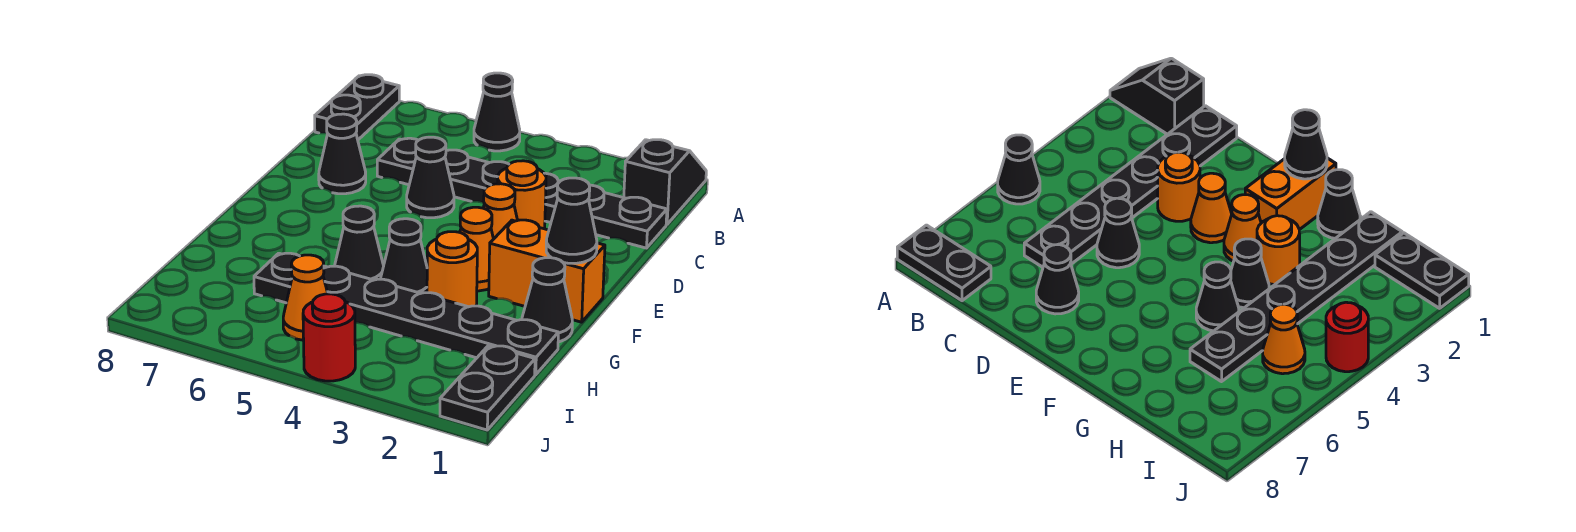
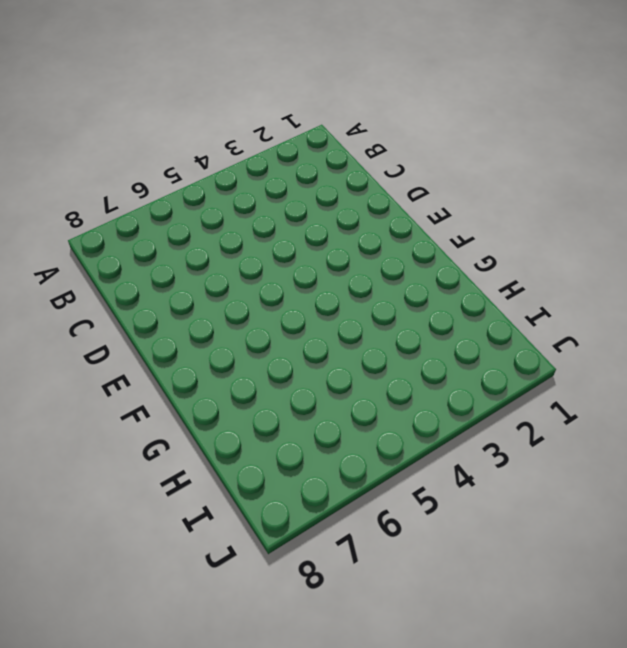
none -> black slope A1:B1 level 1 top B
none -> black cone A5 level 1
none -> black plate A8:B8 level 1

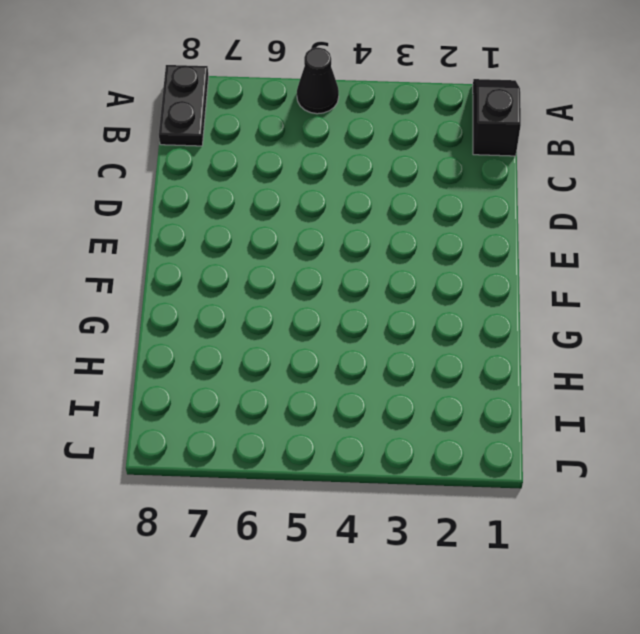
none -> black plate C1:C6 level 1
none -> orange round brick D3 level 1
none -> black cone D5 level 1

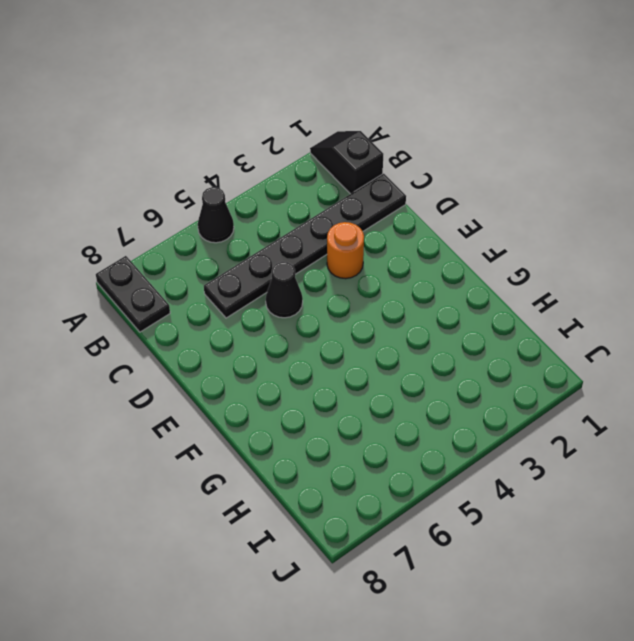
none -> black cone D7 level 1
none -> orange cone E3 level 1
none -> orange brick F1:F2 level 1

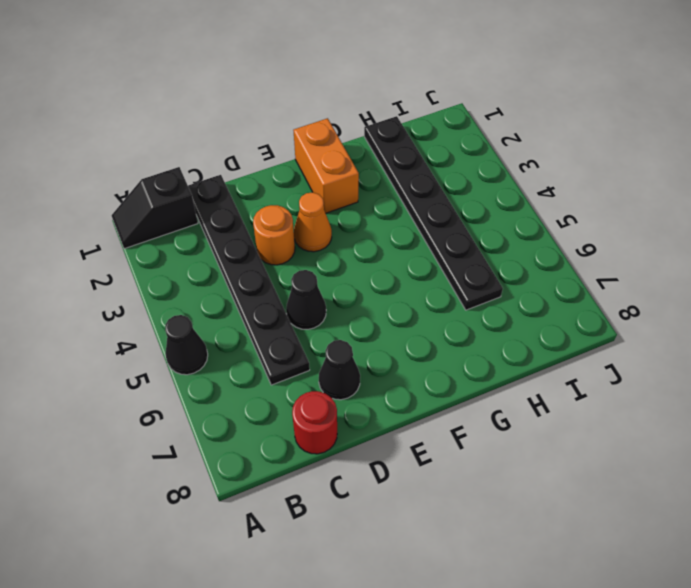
red round brick C8 level 1 -> red round brick J4 level 1
none -> black plate A8:B8 level 1
none -> orange cone F3 level 1
none -> black cone G1 level 1

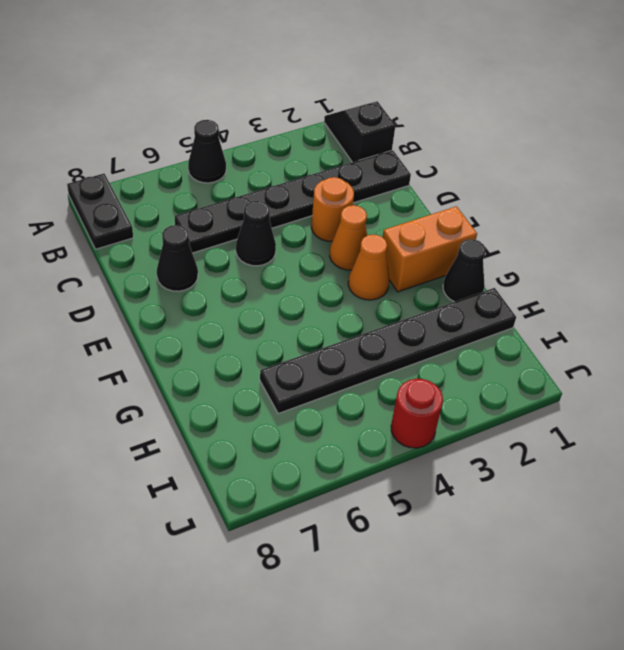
none -> orange round brick G3 level 1
none -> black cone G4 level 1
none -> black cone G5 level 1

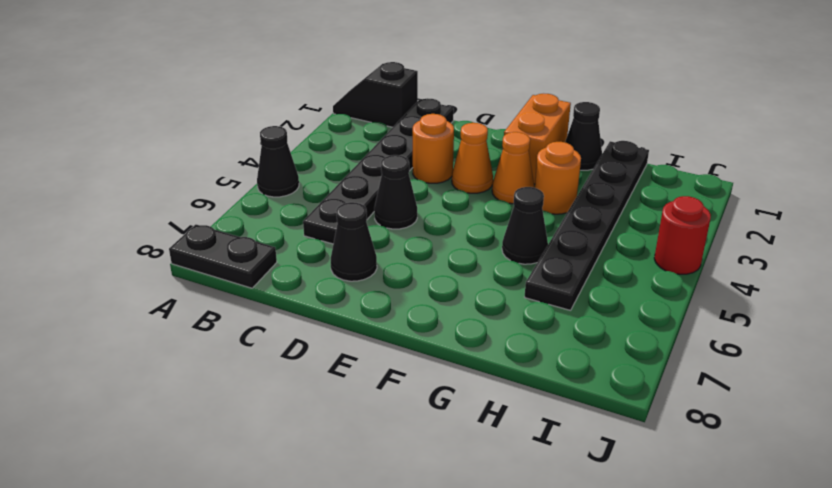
none -> black cone G4 level 1
none -> black plate I1:J1 level 1
none -> orange cone I5 level 1

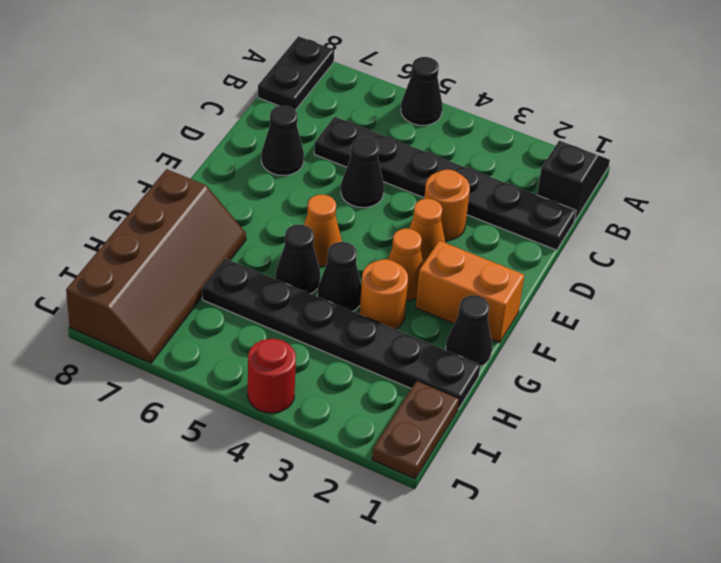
orange cone F5 level 1 -> orange cone I5 level 1
brown slope G7:J8 level 1 top 8 -> none
brown plate I1:J1 level 1 -> black plate I1:J1 level 1
none -> black cone F1 level 2

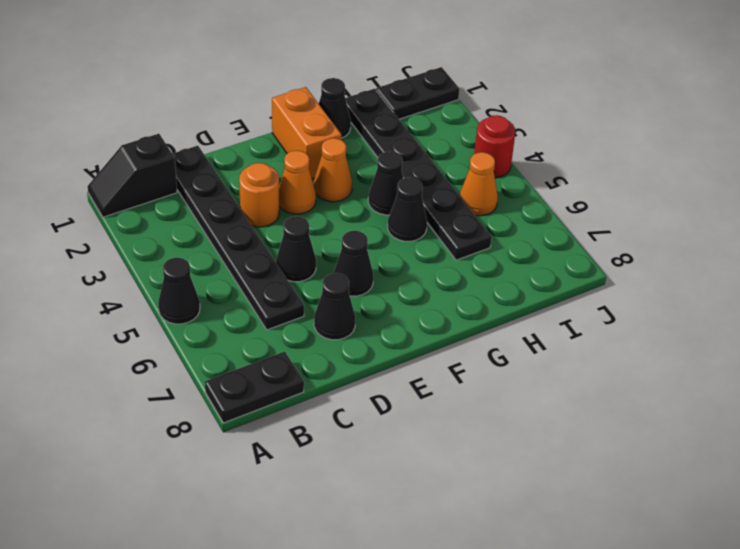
black cone E6 level 1 -> black cone F1 level 2
none -> orange round brick G3 level 1

